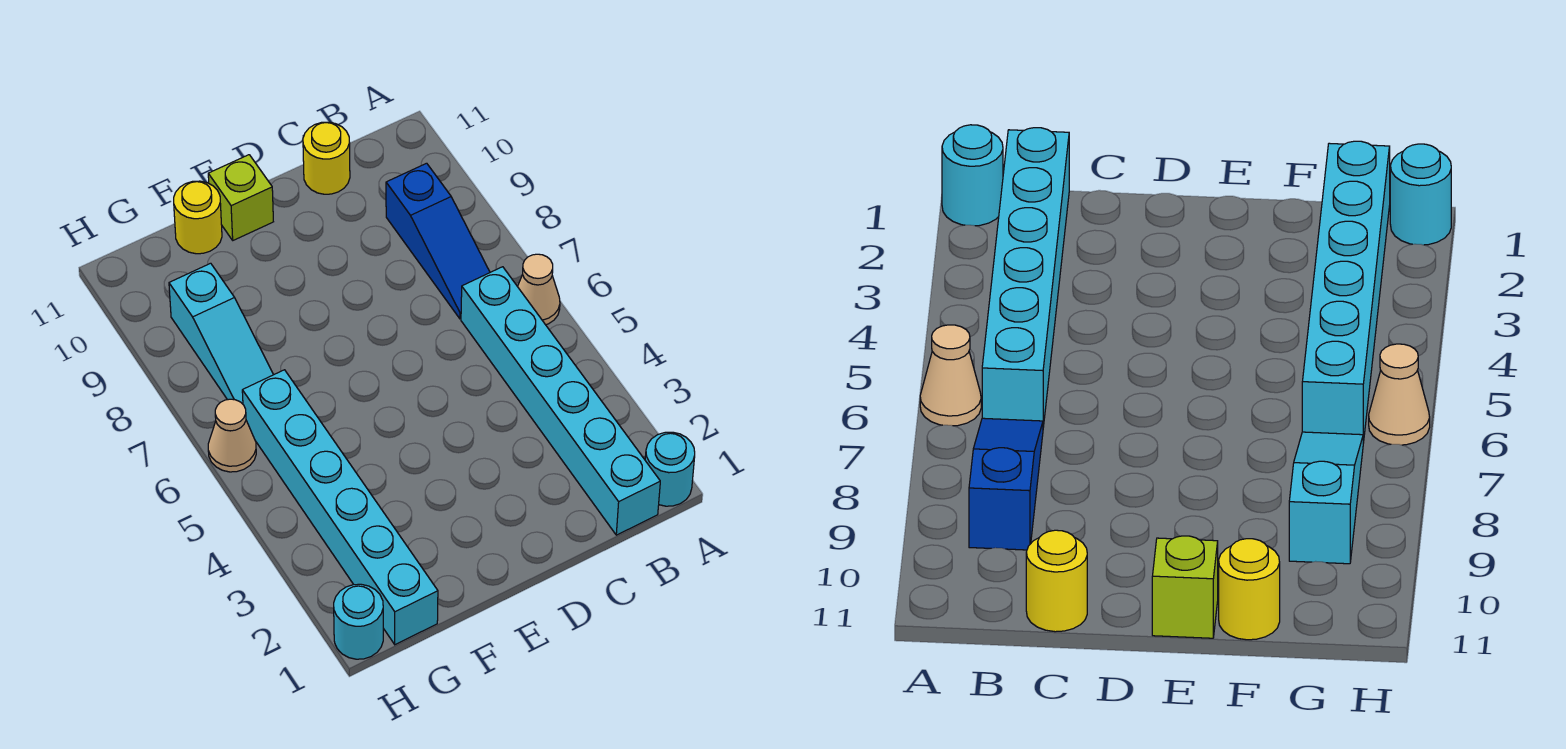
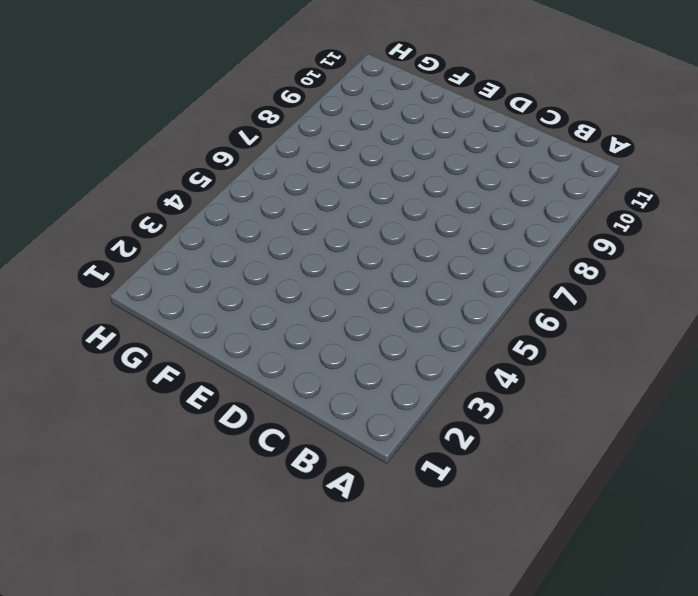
none -> cyan round brick A1 level 1
none -> tan cone A6 level 1

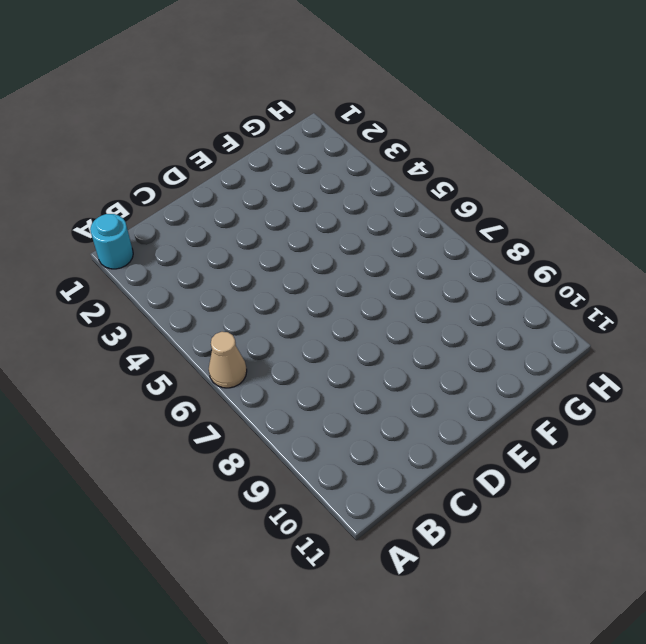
none -> cyan brick B1:B6 level 1
none -> blue slope B7:B9 level 1 top 9

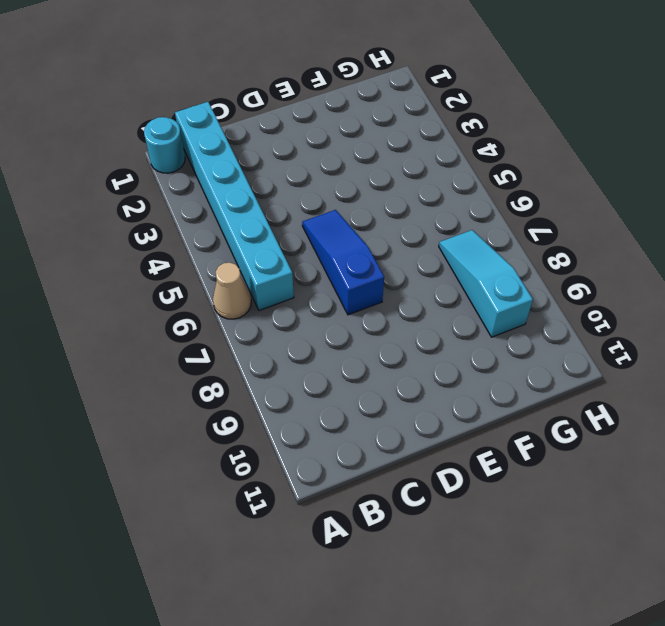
blue slope D5:D7 level 1 top 7 -> blue slope B7:B9 level 1 top 9
none -> yellow round brick C11 level 1
none -> lime brick E11 level 1

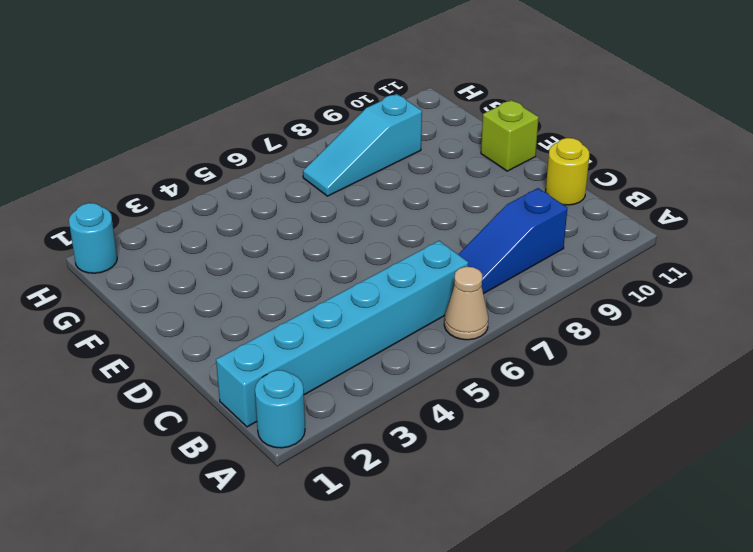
none -> yellow round brick F11 level 1
none -> cyan brick G1:G6 level 1

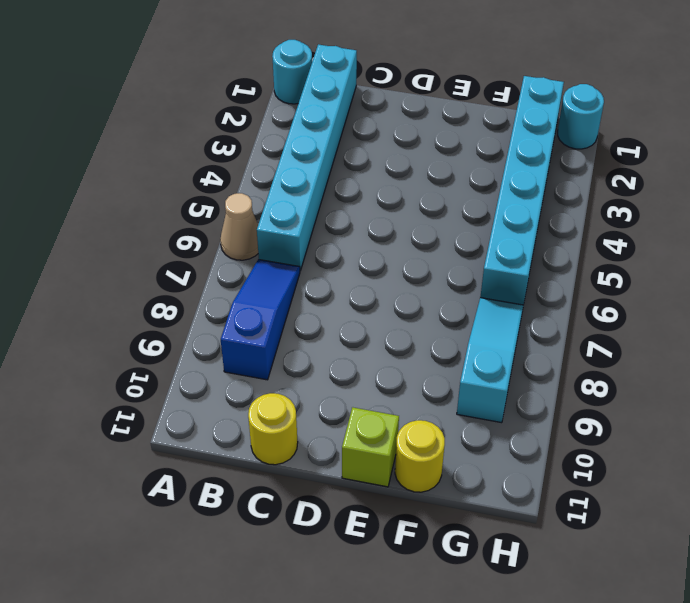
none -> tan cone H6 level 1

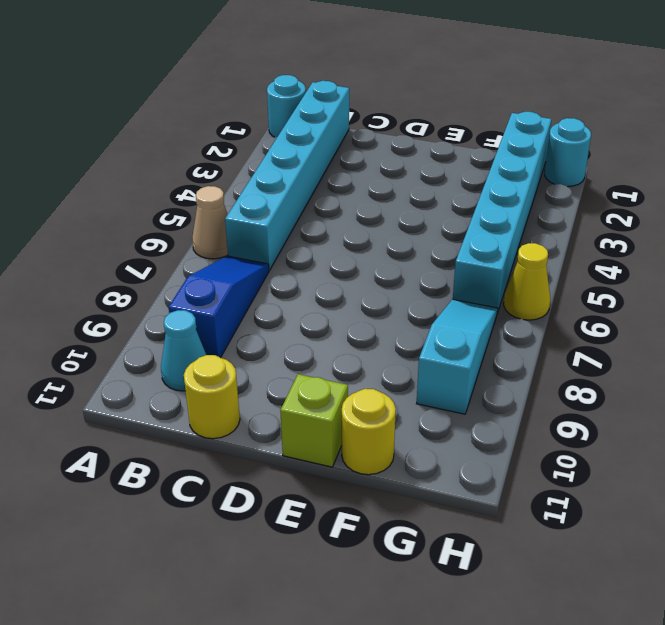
cyan cone B10 level 1 -> none
yellow cone H6 level 1 -> tan cone H6 level 1

